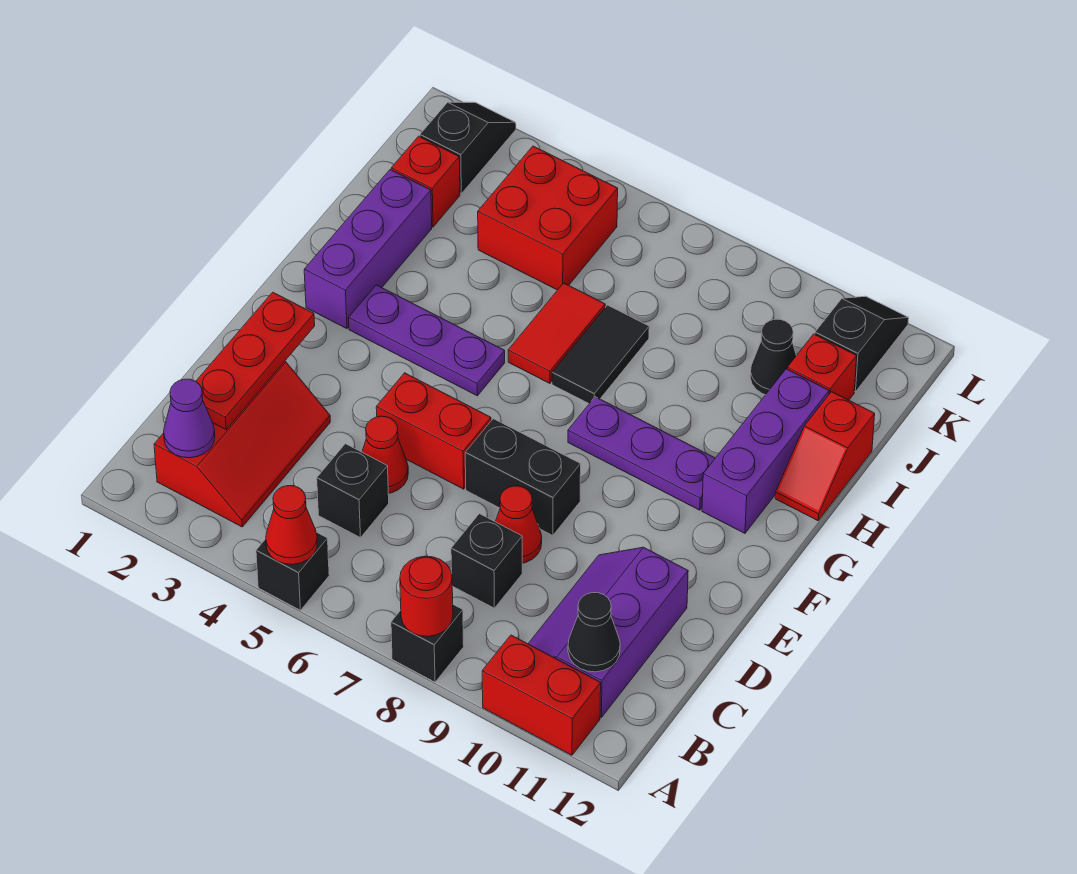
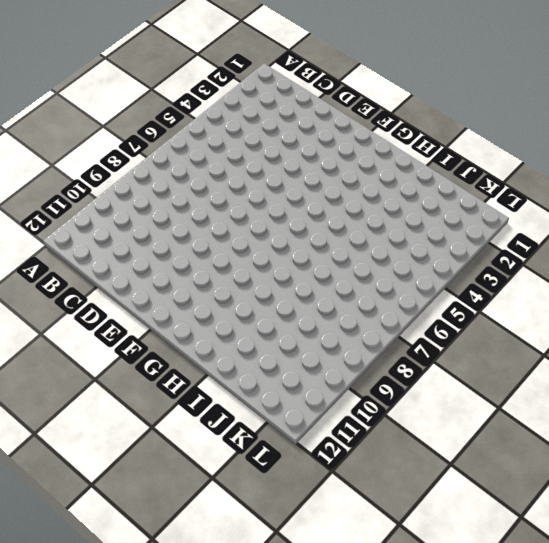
none -> black brick A5 level 1
none -> black brick A8 level 1
none -> red brick A10:A11 level 1

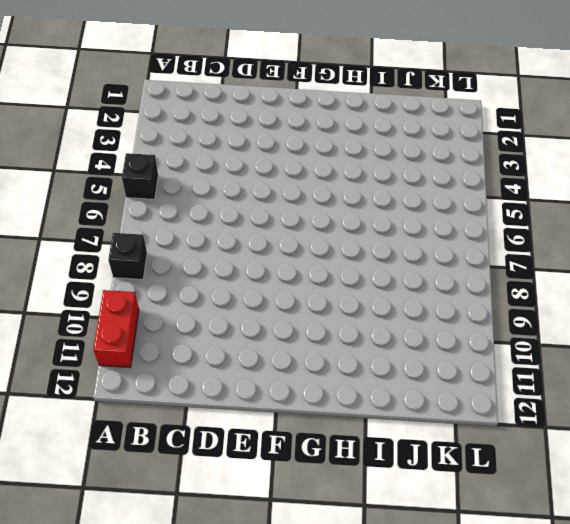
none -> red slope B2:D3 level 1 top 2
none -> purple slope B10:D11 level 1 top 11
none -> black brick C5 level 1

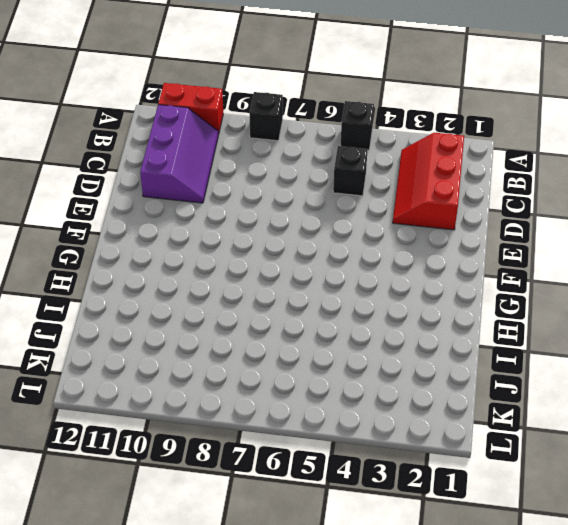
none -> black brick C8 level 1
none -> red cone D5 level 1
none -> red cone D8 level 1

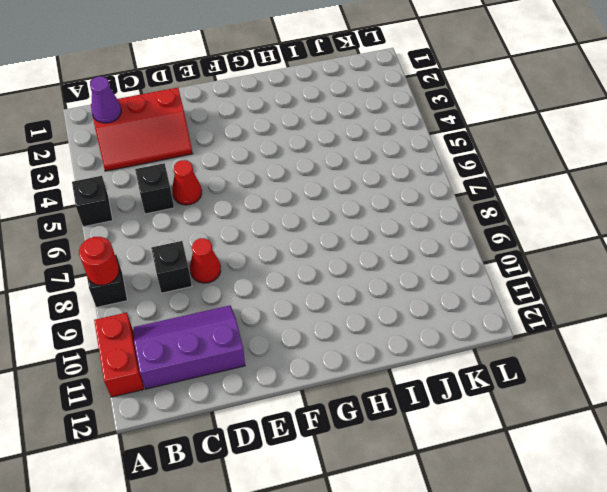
none -> red brick E5:E6 level 1
none -> black brick E7:E8 level 1
none -> purple brick G2:I2 level 1

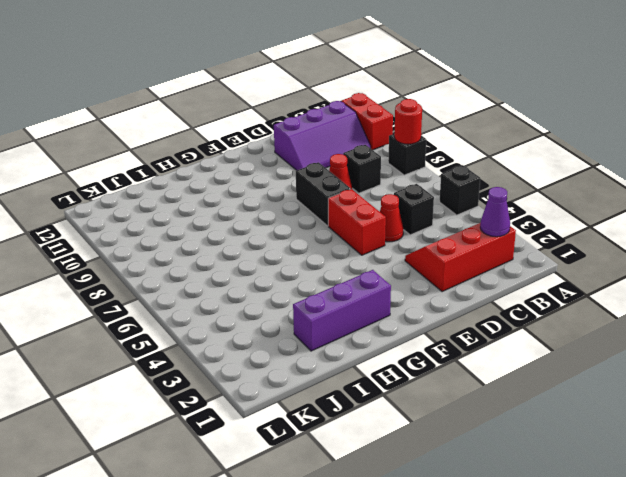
none -> purple plate G3:G5 level 1
none -> purple plate G8:G10 level 1
none -> purple brick G11:I11 level 1

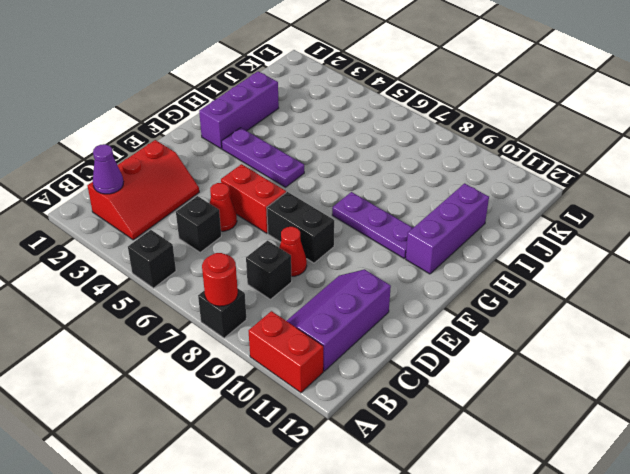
none -> red tile H6:I6 level 1
none -> black tile H7:I7 level 1
none -> red slope H12:I12 level 1 top I

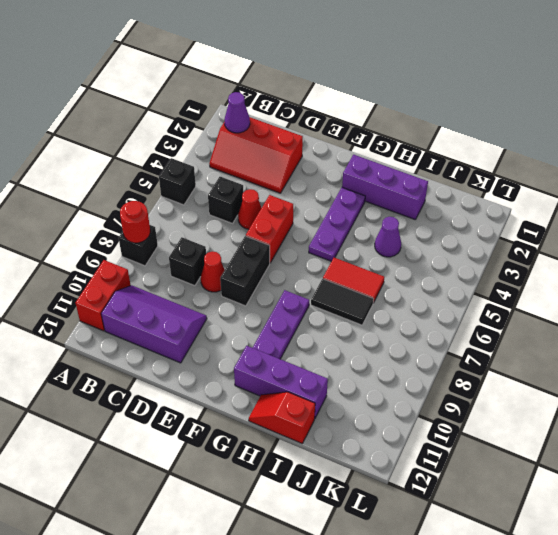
purple cone I4 level 1 -> none
none -> red brick J2 level 1
none -> red brick J4:K5 level 1
none -> black cone J10 level 1

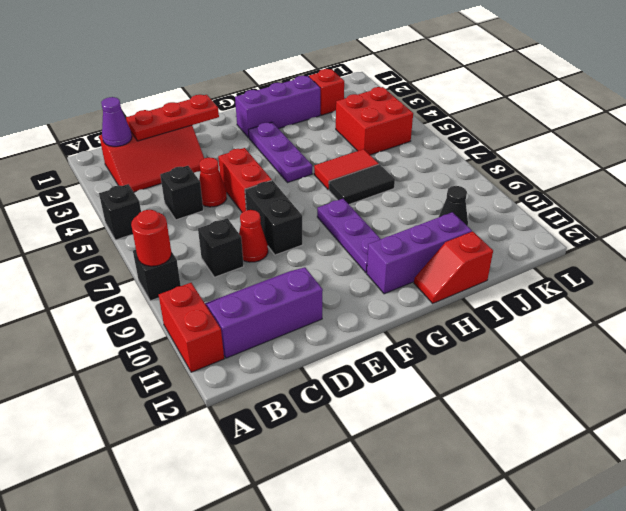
none -> red brick J11 level 1
none -> black slope K2:L2 level 1 top K
none -> black slope K11:L11 level 1 top K

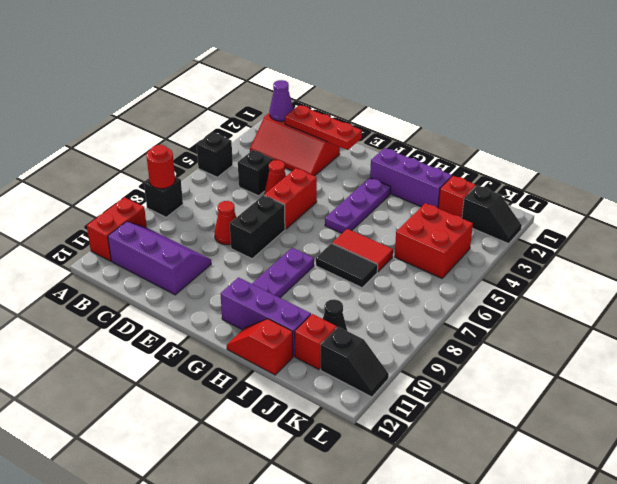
none -> black brick C8 level 1
none -> red cone A5 level 2
none -> black cone B11 level 2

